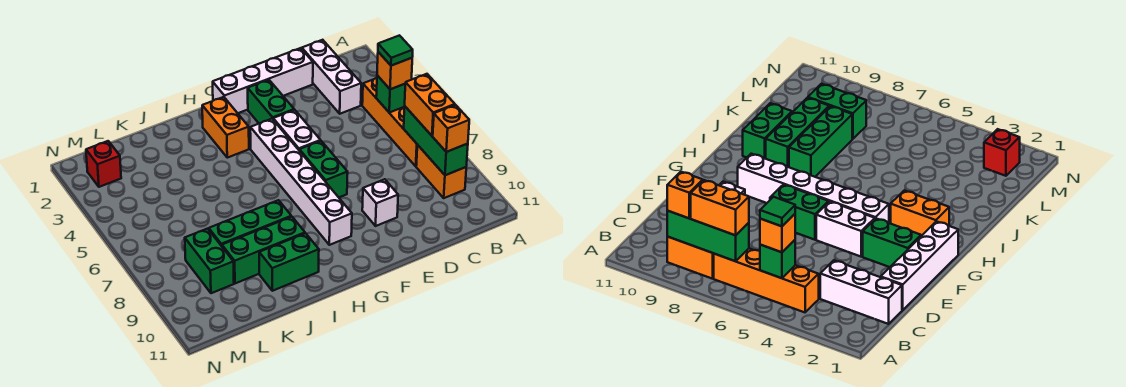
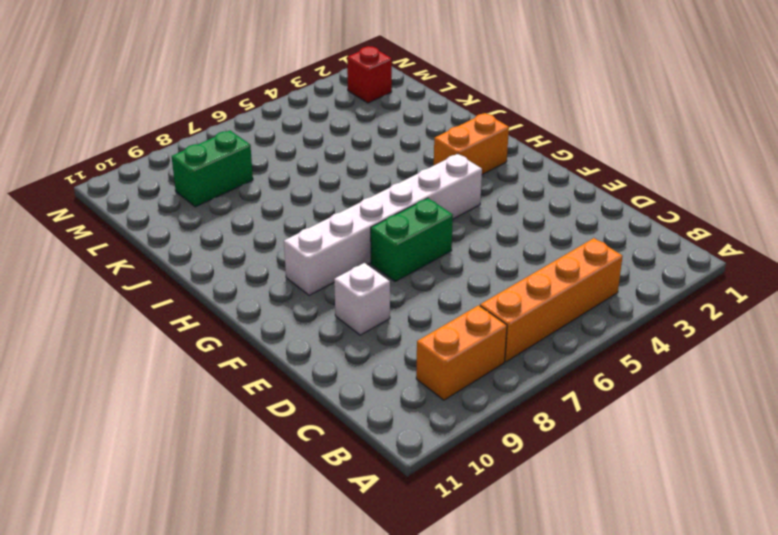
none -> white brick C1:C3 level 1
none -> white brick D1:G1 level 1
none -> green brick F2:F3 level 1

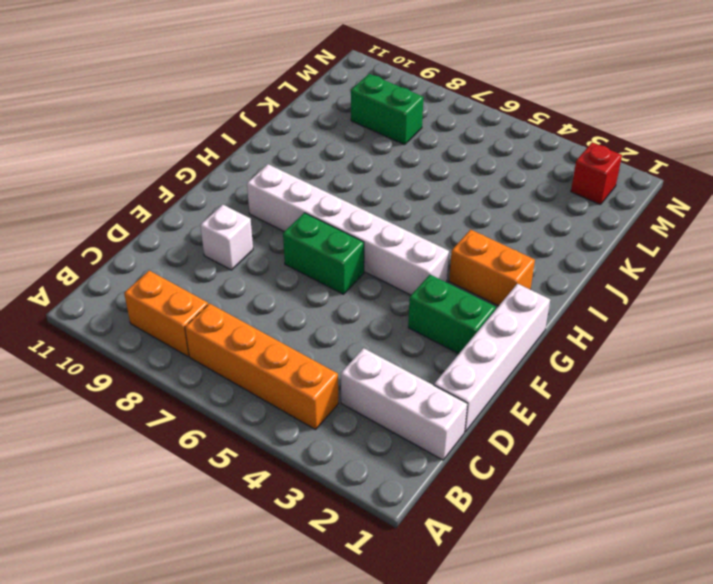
none -> white brick F4:F5 level 1
none -> green brick I8:K8 level 1
none -> green brick I9:K9 level 1

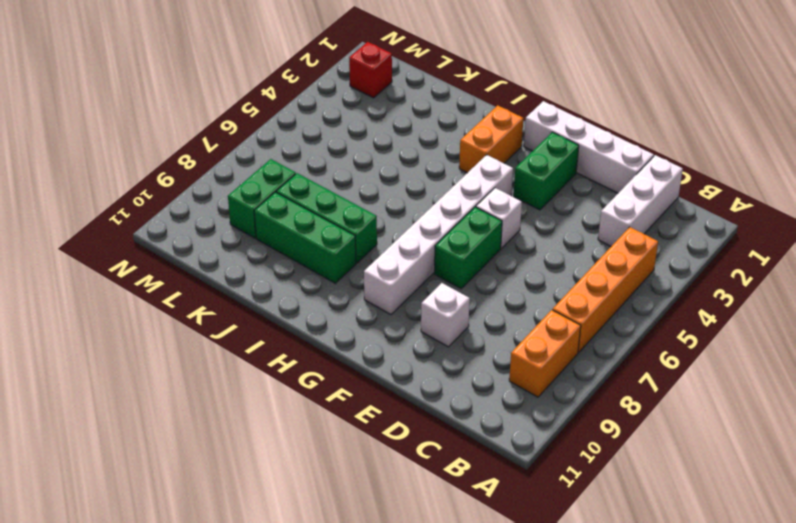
white brick F5 level 1 -> white brick F4:F5 level 1
none -> green brick I10:J10 level 1
none -> green brick B5 level 2
none -> green brick B7:B9 level 2

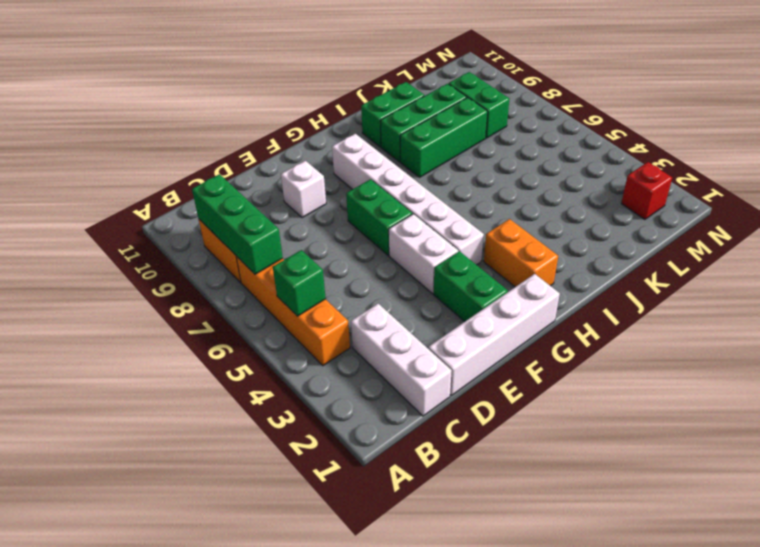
none -> orange brick B5 level 3
none -> orange brick B7:B8 level 3
none -> orange brick B9 level 3

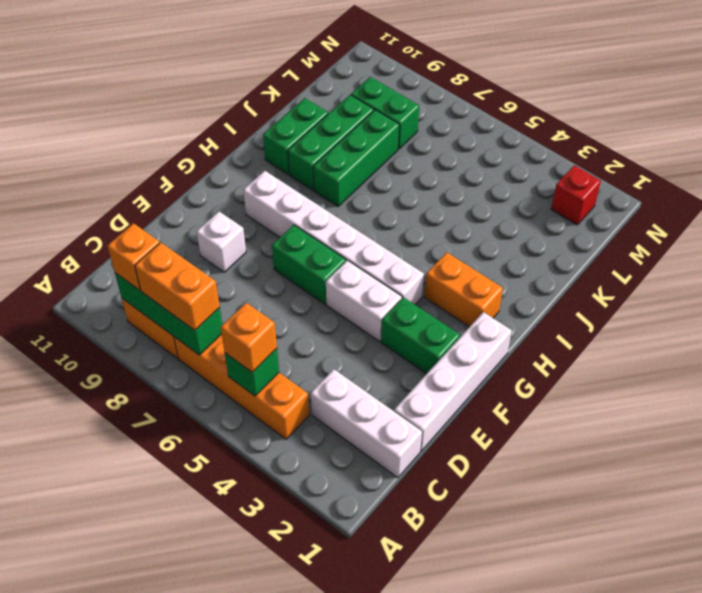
none -> green tile B5 level 4

